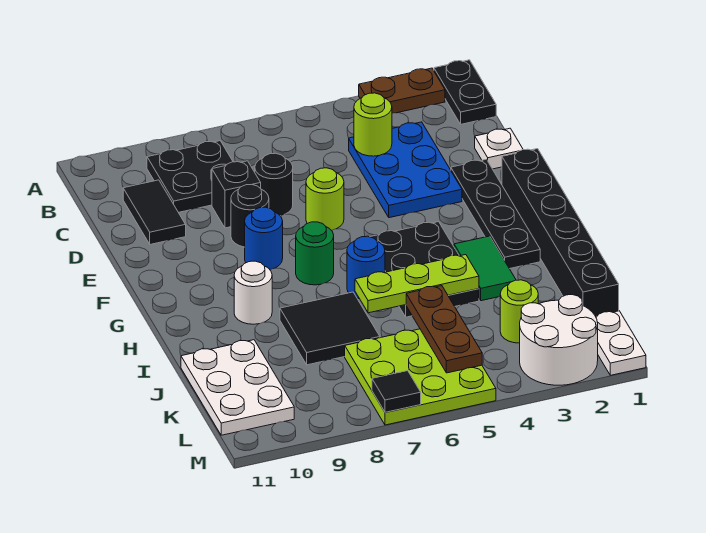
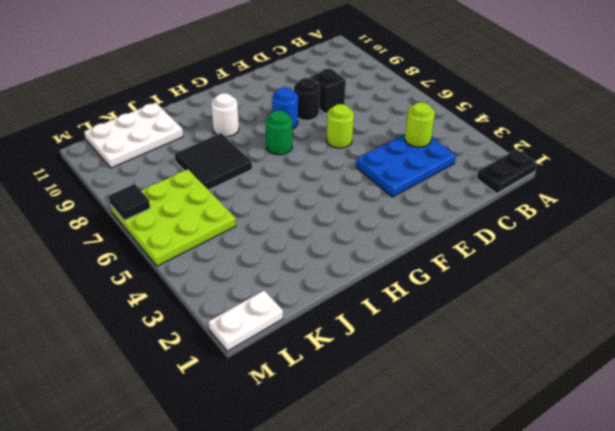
none -> brown plate A2:A3 level 1
none -> black plate B8:C9 level 1
none -> black tile C10:D10 level 1

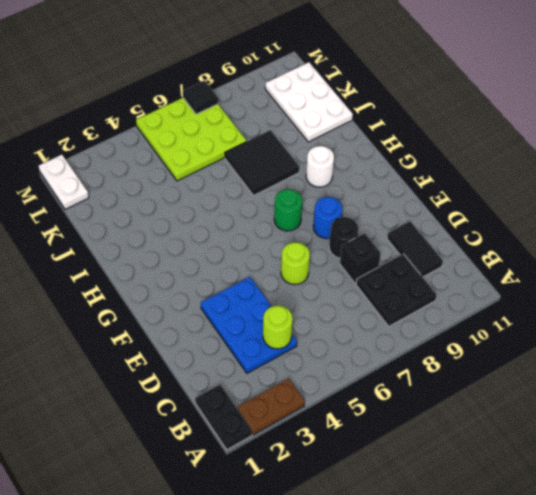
none -> white plate D1 level 1
none -> black round brick D7 level 1
none -> black plate E2:H2 level 1

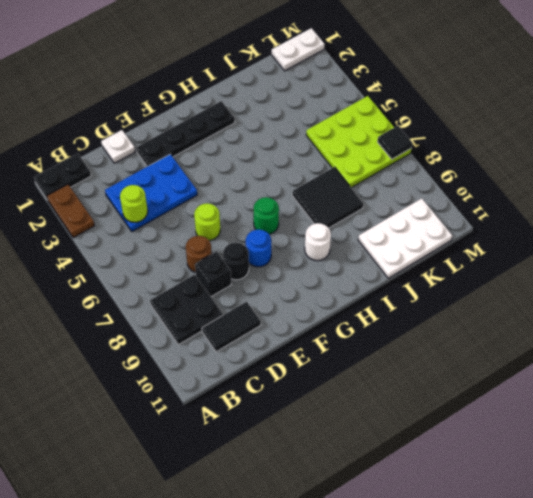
brown round brick D7 level 1 -> black round brick D7 level 1
none -> black brick F1:K1 level 1
none -> black plate G4:I5 level 1
none -> green tile H3:I3 level 1

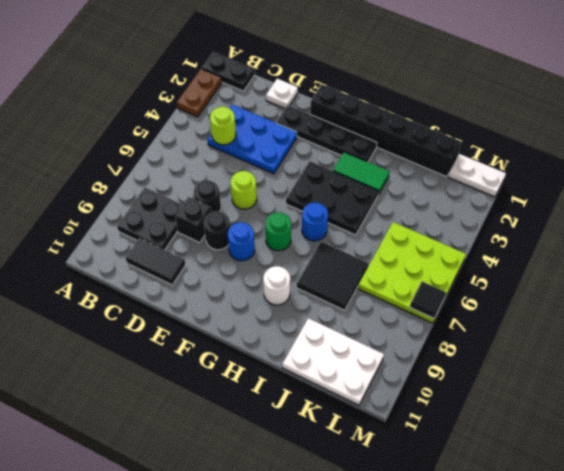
none -> lime round brick K3 level 1
none -> white round brick L2:M3 level 1
none -> lime plate I4:I6 level 2

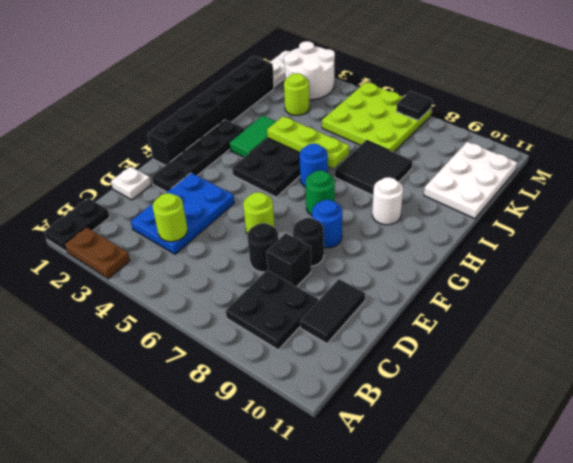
none -> brown plate J5:L5 level 2

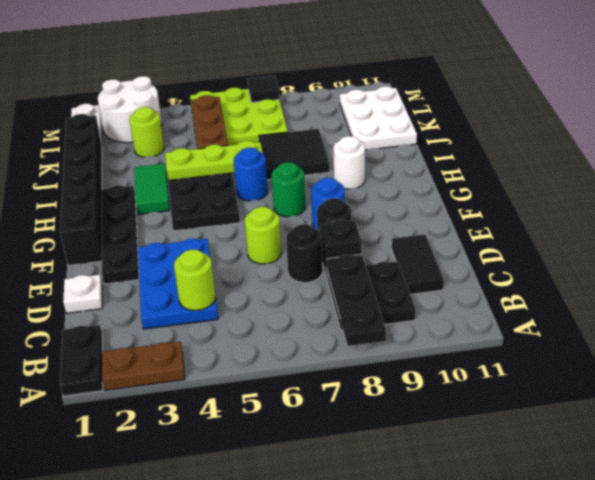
black plate A8:C8 level 2 -> none

